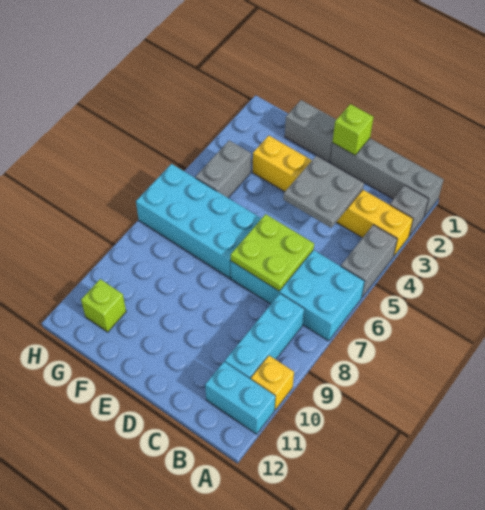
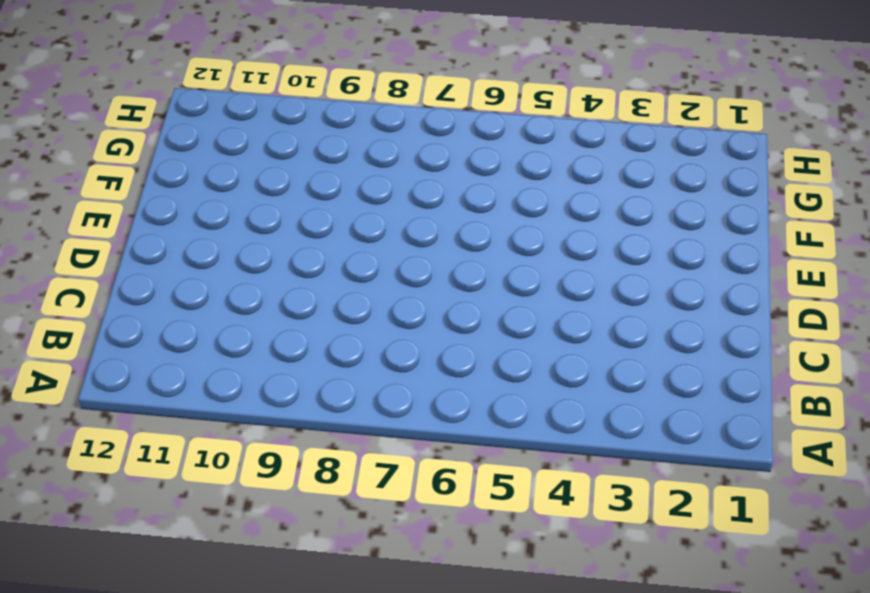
none -> grey brick A1:D1 level 1
none -> grey brick A2 level 1
none -> yellow brick A3:F3 level 1

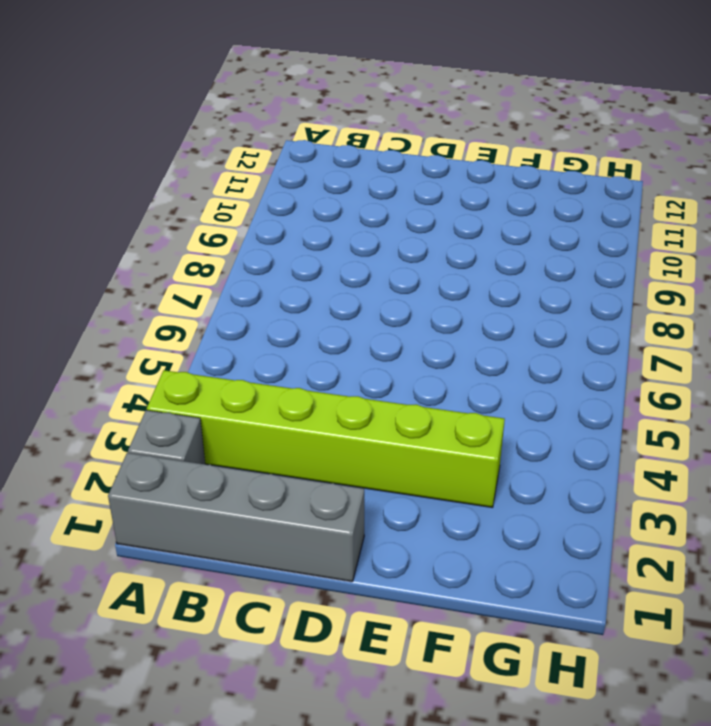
lime brick A3:F3 level 1 -> yellow brick A3:F3 level 1
none -> grey brick A4:A5 level 1
none -> cyan brick A6:D7 level 1
none -> yellow brick A10 level 1

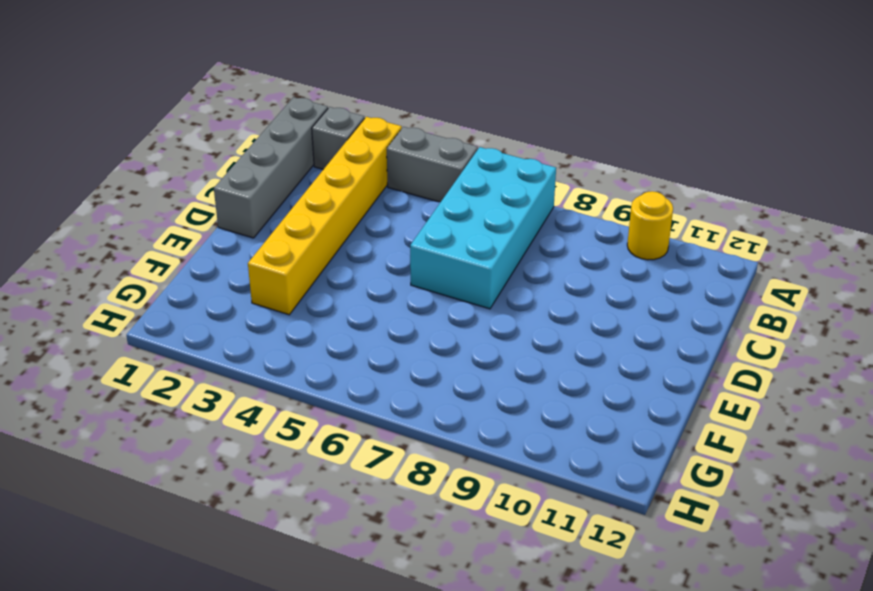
yellow round brick A10 level 1 -> yellow brick A10 level 1
none -> cyan brick A11:B11 level 1
none -> cyan brick B8:B10 level 1
none -> grey brick E1:F1 level 1

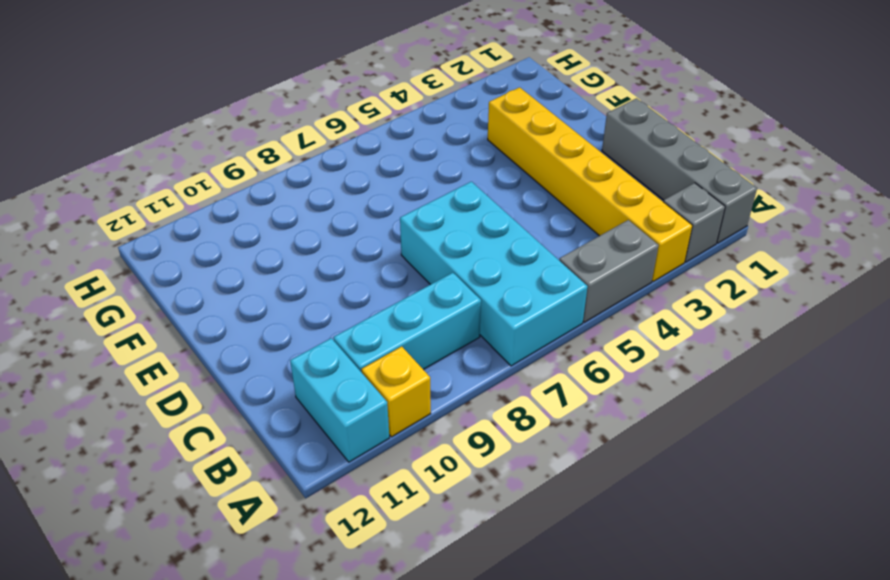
none -> grey brick E1:F1 level 1
none -> cyan brick E6:H7 level 1
none -> grey brick G4:G5 level 1

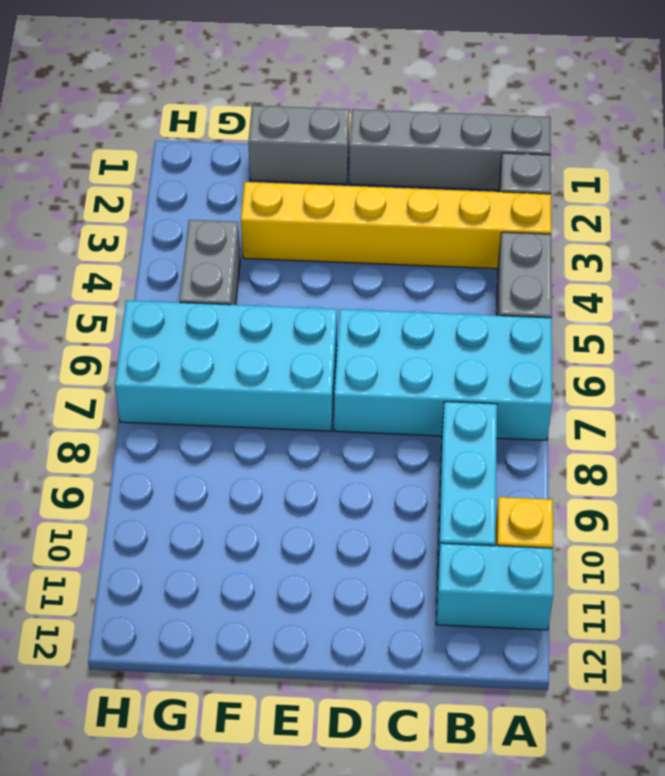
none -> lime brick G11 level 1
none -> grey plate C3:D4 level 2
none -> lime plate C6:D7 level 2

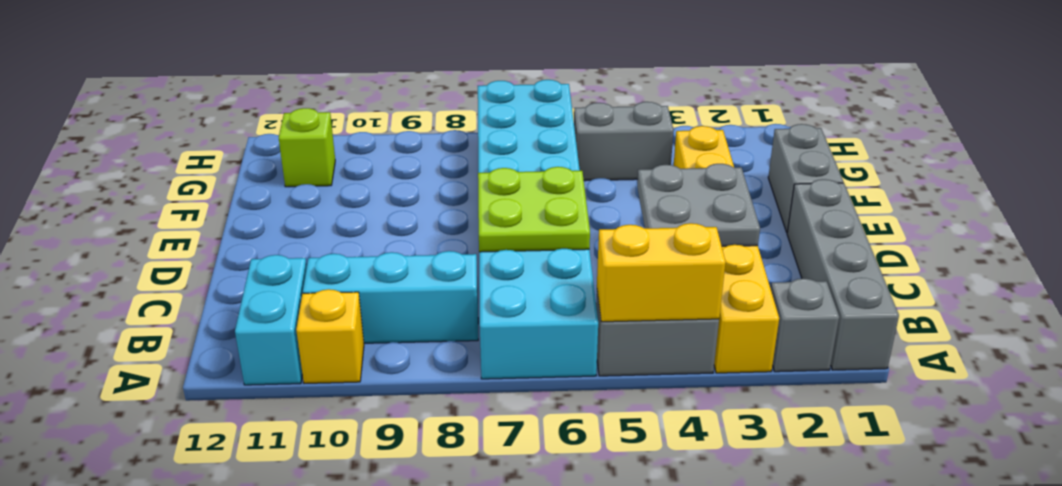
yellow brick A4:A5 level 2 -> none
none -> lime brick D1 level 2

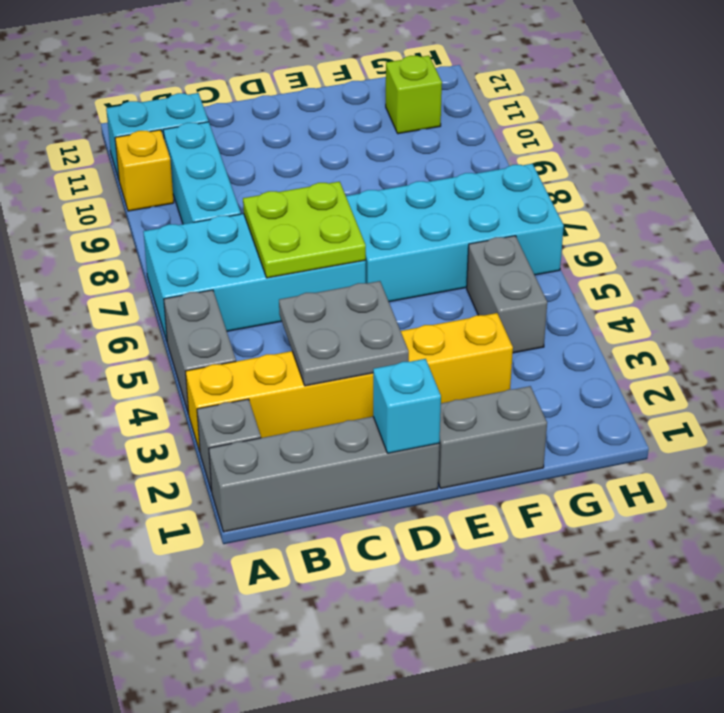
cyan brick D1 level 2 -> lime brick D1 level 2

